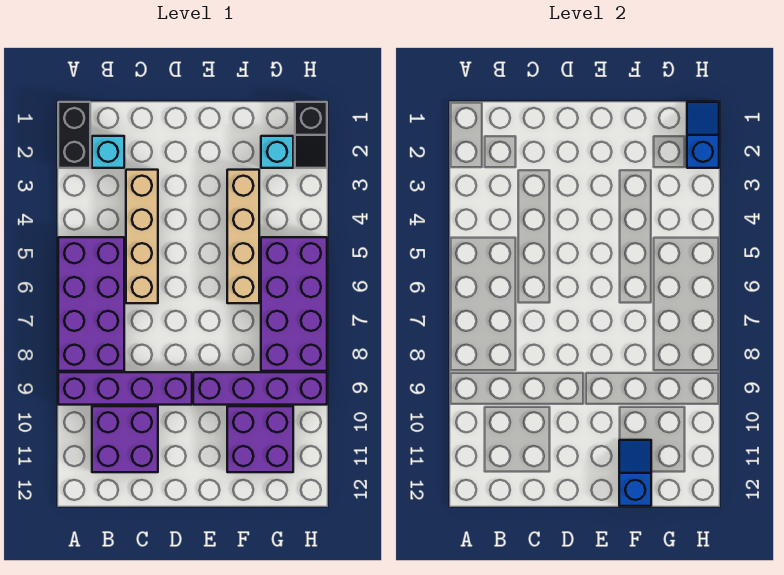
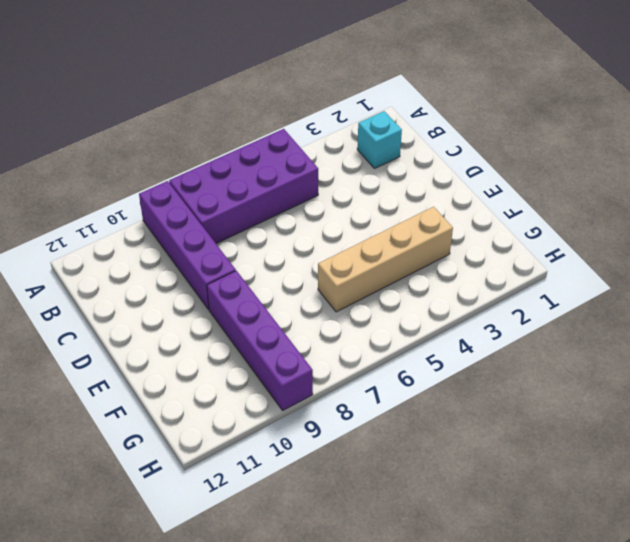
none -> black brick A1:A2 level 1
none -> purple brick B10:C11 level 1
none -> tan brick C3:C6 level 1

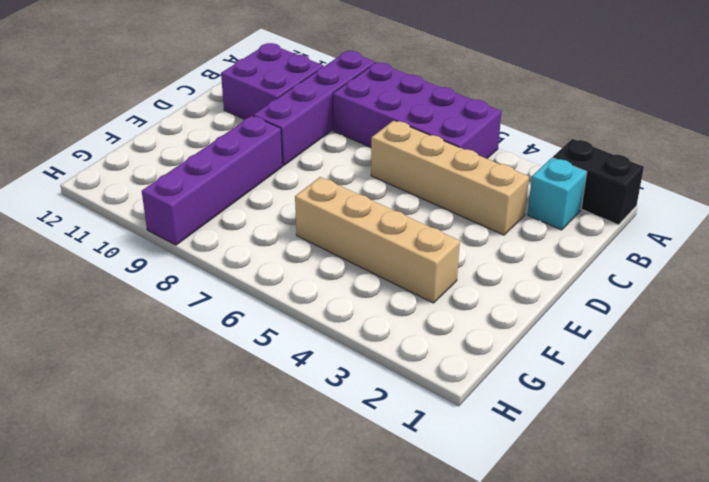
none -> purple brick F10:G11 level 1
none -> cyan brick G2 level 1
none -> purple brick G5:H8 level 1

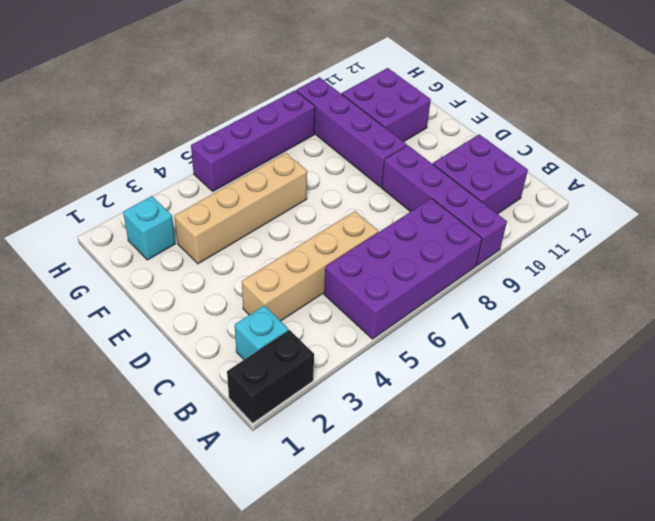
purple brick H5:H8 level 1 -> purple brick G5:H8 level 1
none -> black slope H1:H2 level 1 top 1
none -> blue slope F11:F12 level 2 top 12
none -> blue slope H1:H2 level 2 top 2

